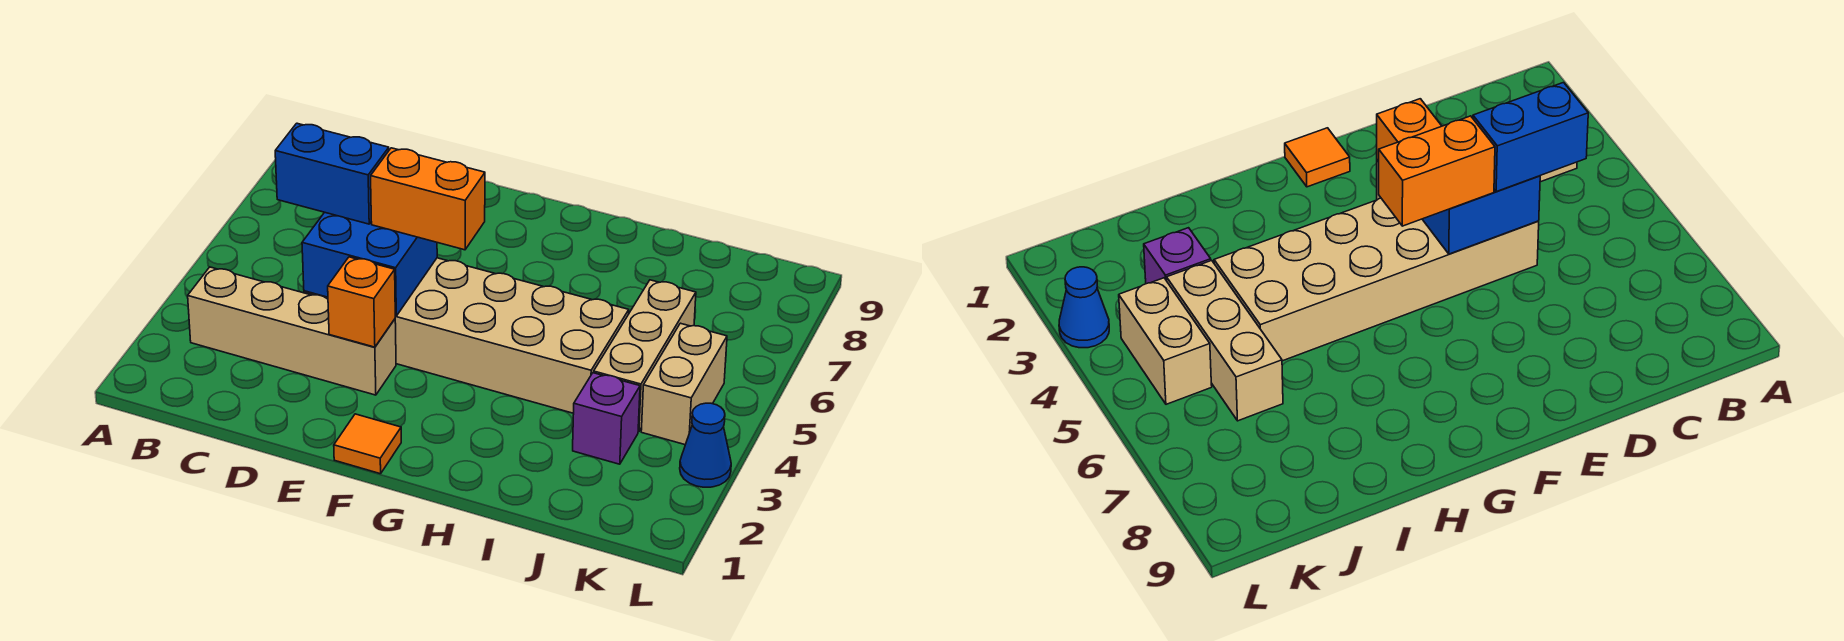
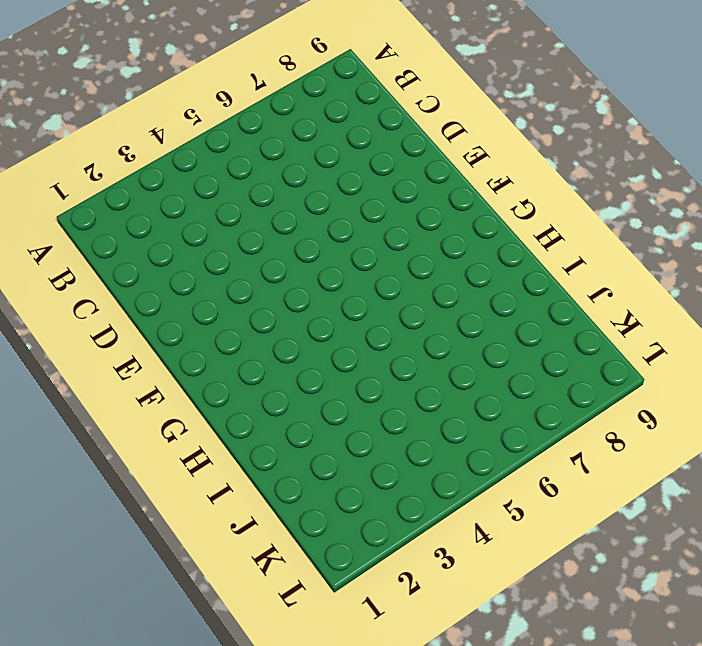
none -> tan brick B3:E3 level 1
none -> tan brick D4:I5 level 1

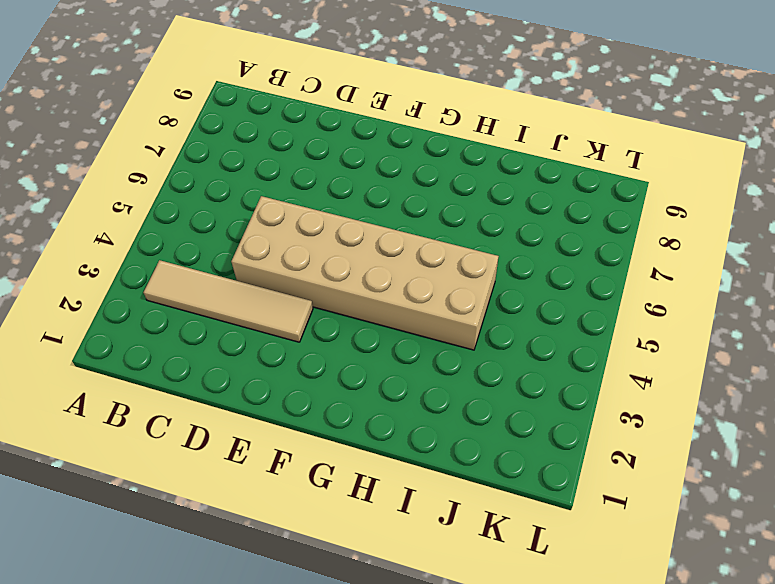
tan tile B3:E3 level 1 -> tan brick B3:E3 level 1
none -> orange tile F1 level 1
none -> purple brick J3 level 1

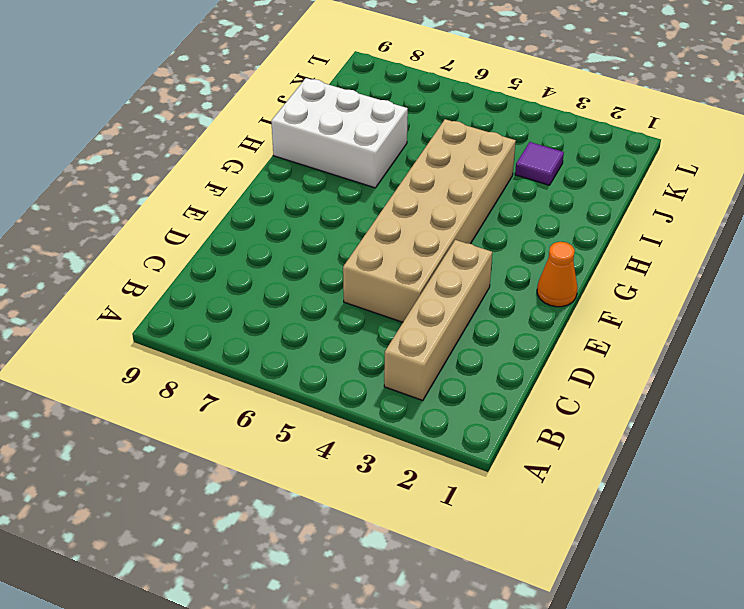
orange cone F1 level 1 -> orange tile F1 level 1
white brick H7:I9 level 1 -> none
purple tile J3 level 1 -> purple brick J3 level 1
none -> tan brick J4:J6 level 1
none -> tan brick K4:K5 level 1

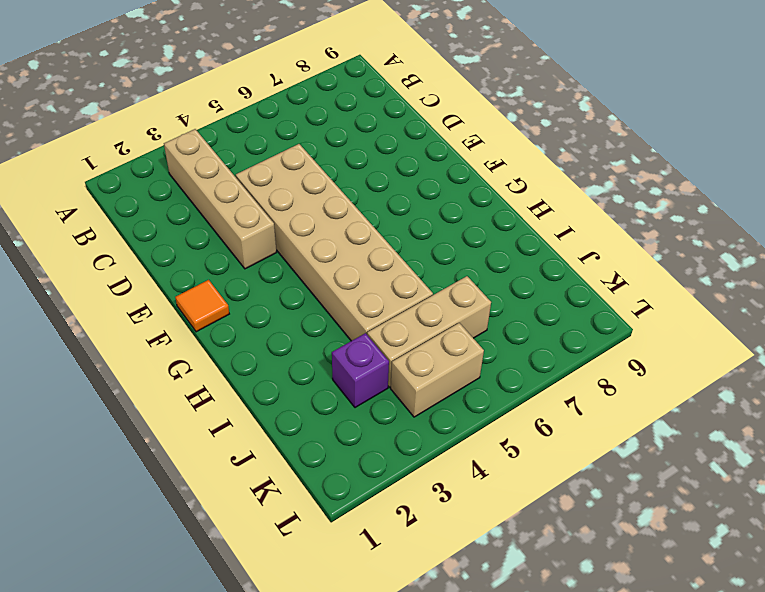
none -> blue cone L3 level 1
none -> blue brick D4:E5 level 2

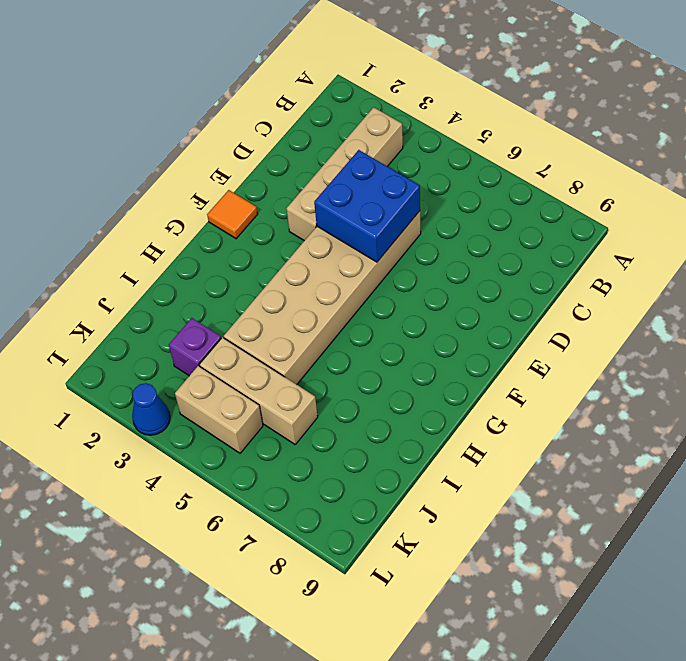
none -> orange brick E3 level 2
none -> blue brick C5:D5 level 3

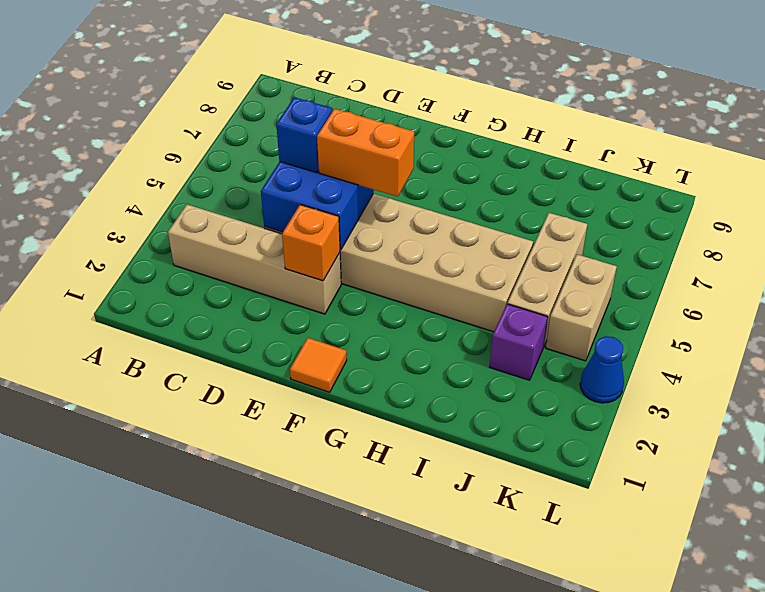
blue brick D5 level 3 -> blue brick C5:D5 level 3

